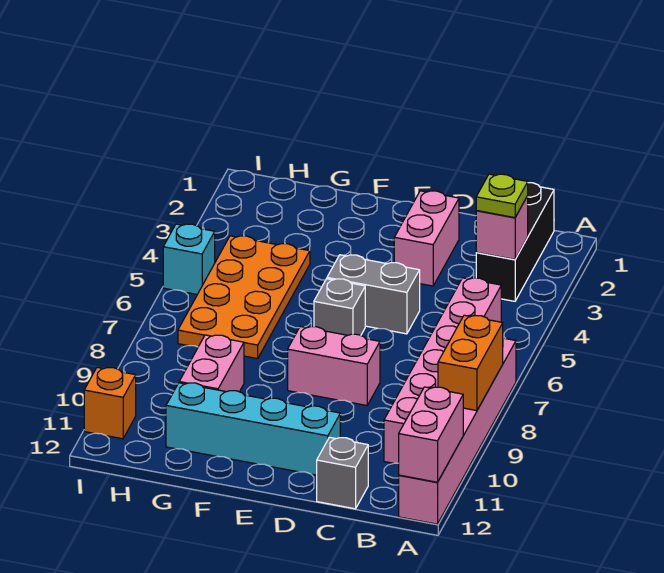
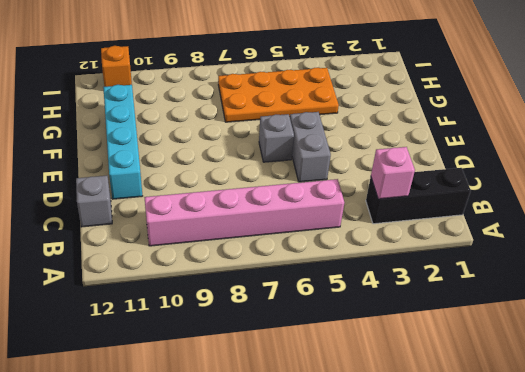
none -> pink brick A7:A12 level 1
none -> pink brick D2:D3 level 1
none -> pink brick D8:E8 level 1

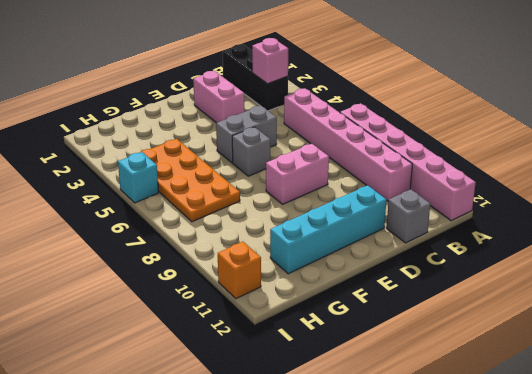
none -> pink brick G9:G10 level 1
none -> orange brick A8:A9 level 2
none -> pink brick A11:A12 level 2

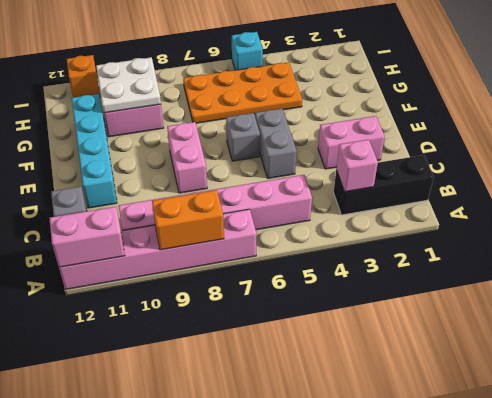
white plate G9:H10 level 2 -> none
none -> lime plate B3 level 3

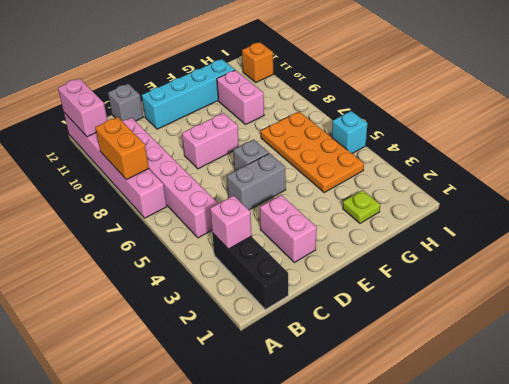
lime plate G2 level 1 -> lime plate B3 level 3

